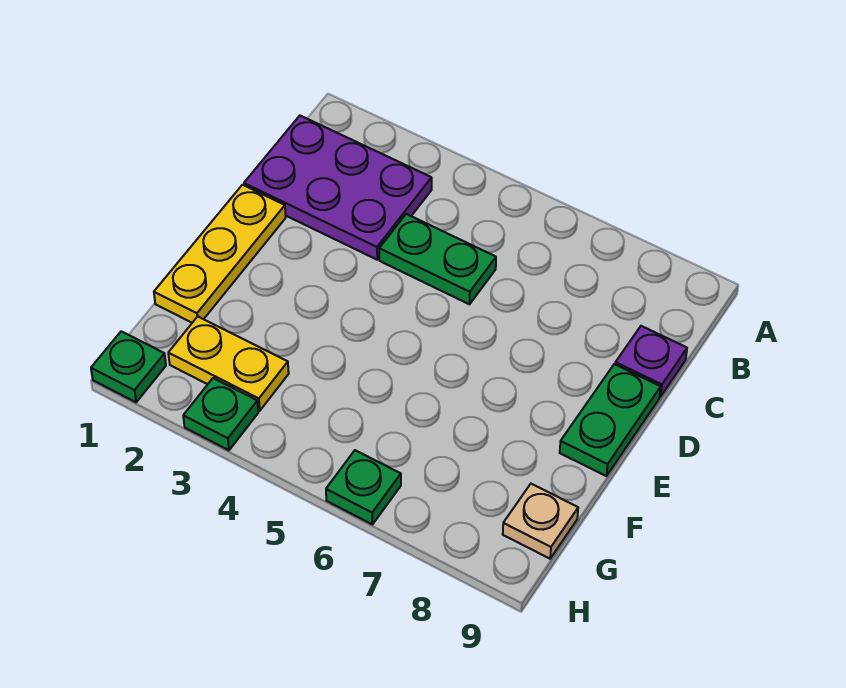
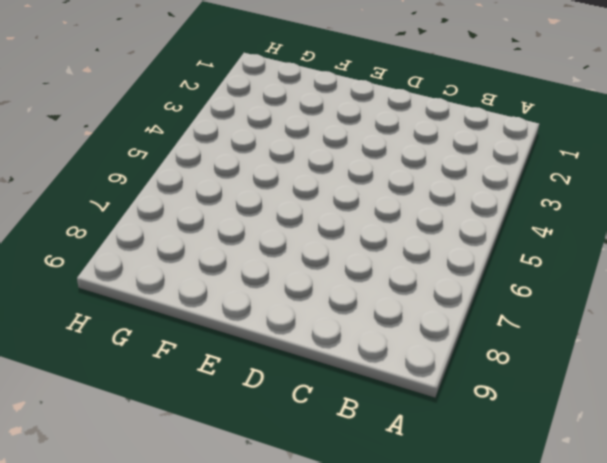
none -> purple plate B1:C3 level 1
none -> green plate C4:C5 level 1

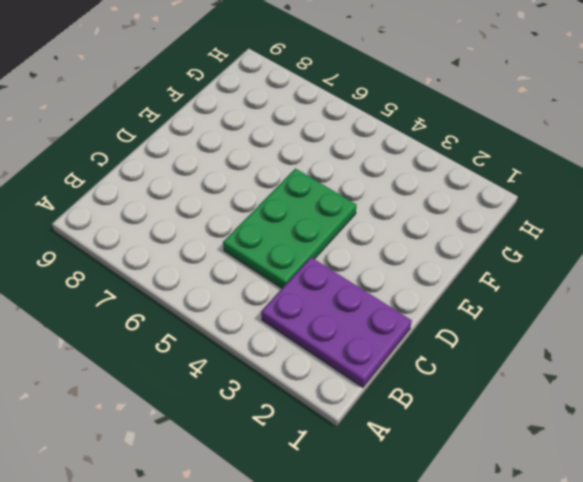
green plate C4:E5 level 1 -> green plate C4:C5 level 1
none -> purple plate C9 level 1
none -> yellow plate D1:F1 level 1

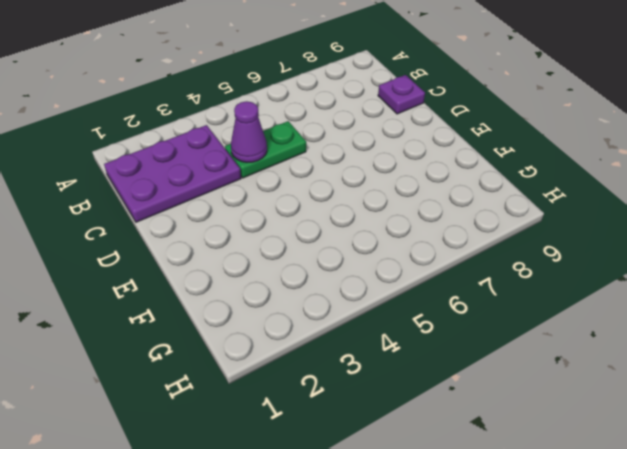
purple cone C4 level 2 -> none
none -> yellow plate D1:F1 level 1
none -> green plate D9:E9 level 1

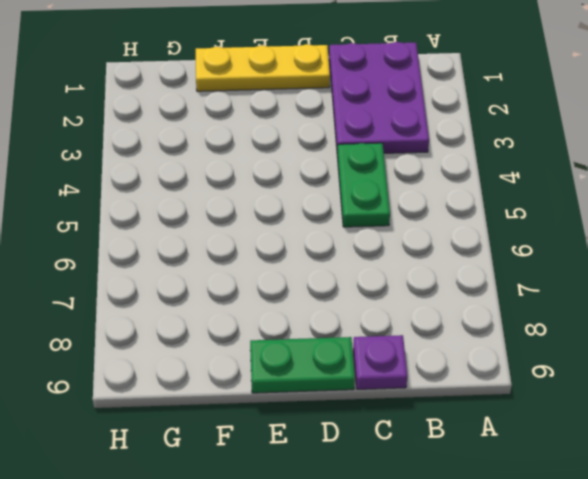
none -> yellow plate G2:G3 level 1
none -> tan plate G9 level 1

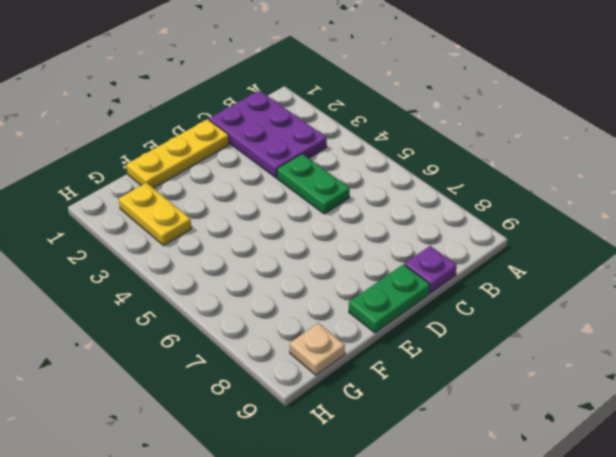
none -> green plate H1 level 1
none -> green plate H3 level 1

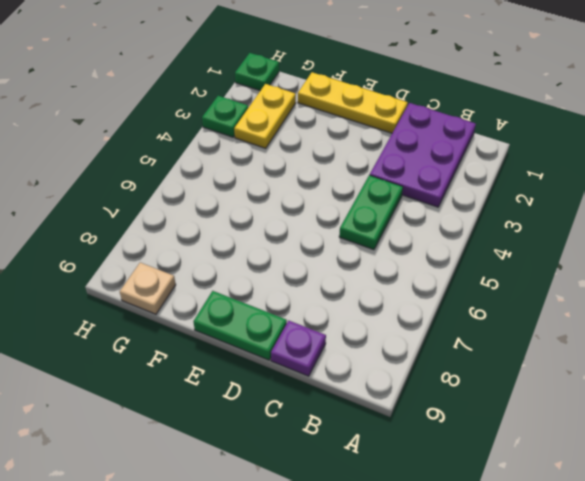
none -> green plate H6 level 1

